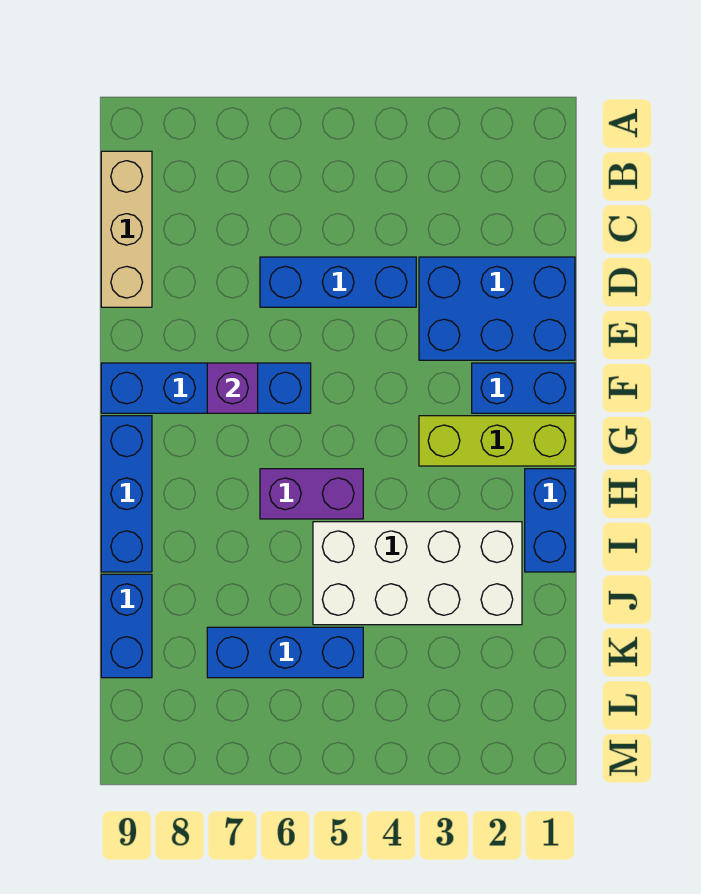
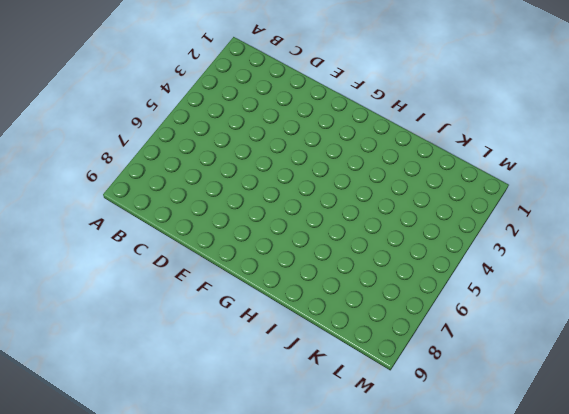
none -> tan brick B9:D9 level 1
none -> blue brick D1:E3 level 1
none -> blue brick D4:D6 level 1

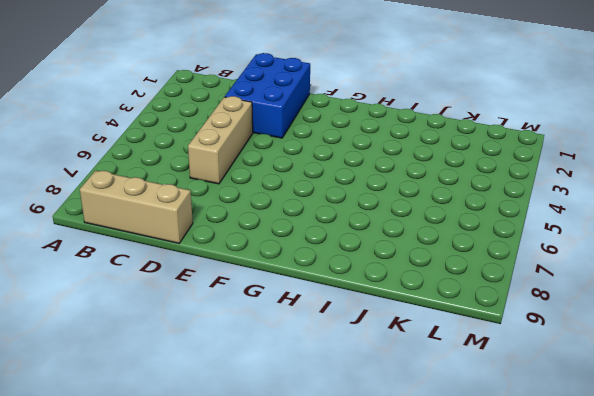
tan brick D4:D6 level 1 -> blue brick D4:D6 level 1
none -> blue brick F1:F2 level 1
none -> blue brick F6:F9 level 1
none -> lime brick G1:G3 level 1

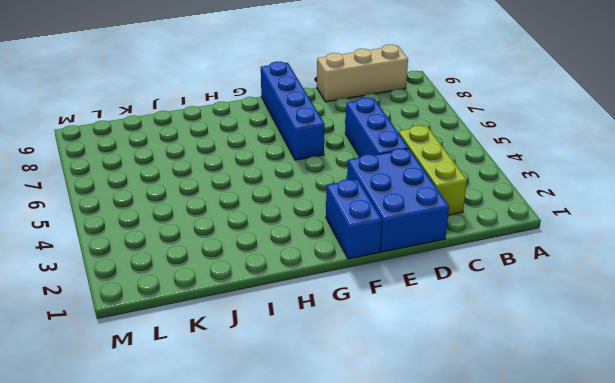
lime brick C2:C4 level 1 -> lime brick G1:G3 level 1
none -> blue brick G9:I9 level 1
none -> blue brick H1:I1 level 1
none -> purple brick H5:H6 level 1

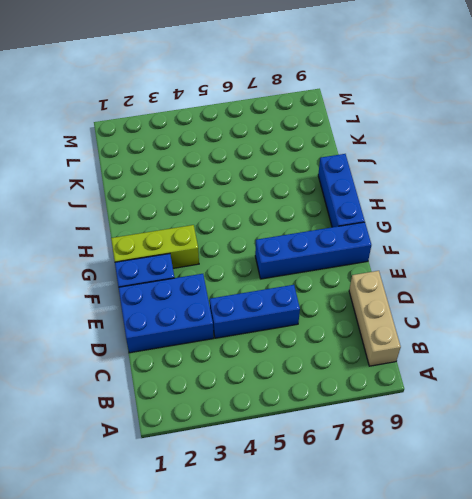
none -> blue brick H1:I1 level 1
none -> purple brick H5:H6 level 1
none -> white brick I2:J5 level 1

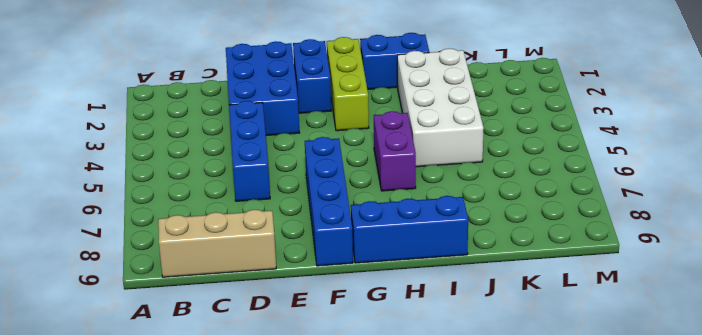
none -> blue brick J9:K9 level 1
none -> blue brick K5:K7 level 1
none -> purple brick F7 level 2

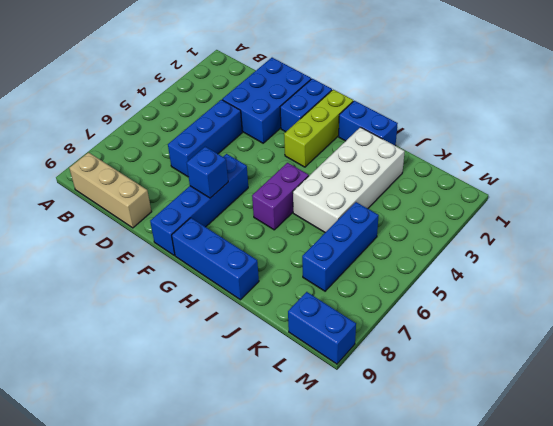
blue brick F7 level 2 -> purple brick F7 level 2
blue brick L9:M9 level 1 -> blue brick J9:K9 level 1

